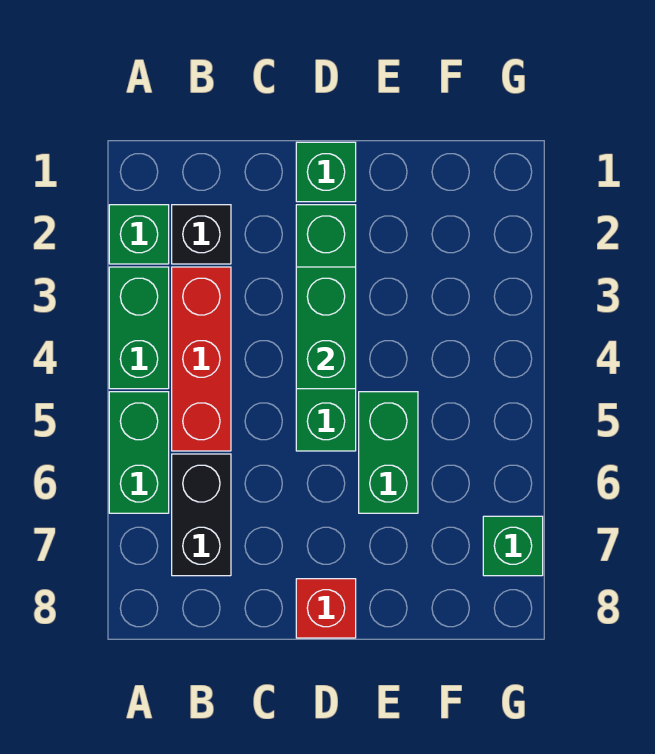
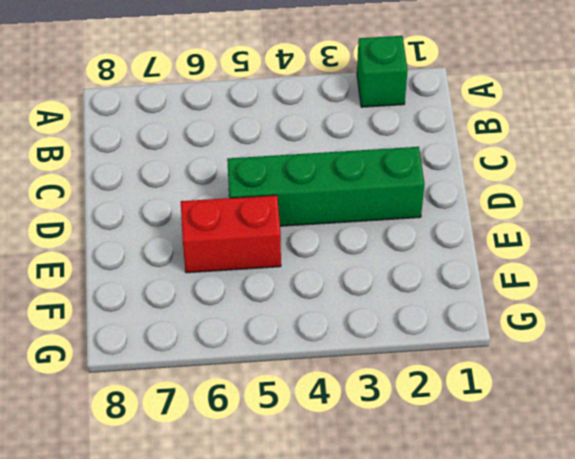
red brick E5:E6 level 1 -> green brick E5:E6 level 1
none -> green brick A3:A4 level 1
none -> green brick A5:A6 level 1
none -> black brick B2 level 1

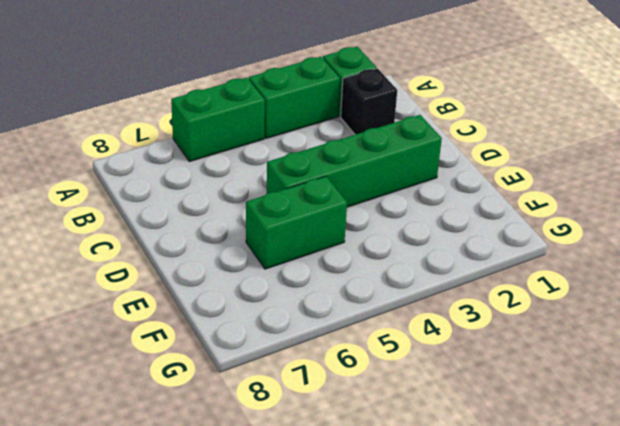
none -> red brick B3:B5 level 1
none -> black brick B6:B7 level 1
none -> green brick D1 level 1

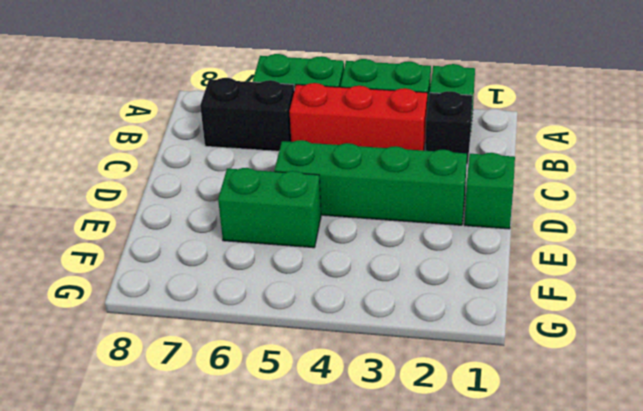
none -> red brick D8 level 1
none -> green brick G7 level 1
none -> green brick D3:D4 level 2

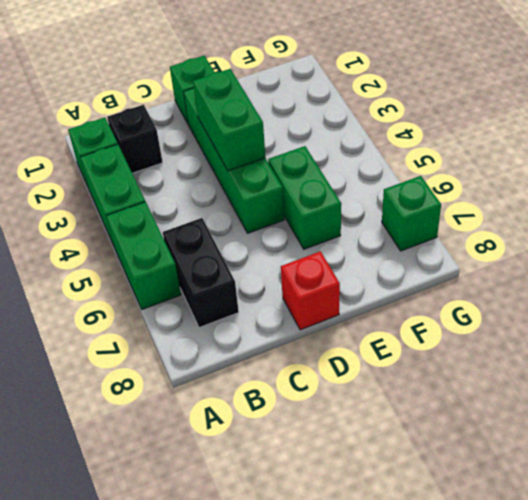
none -> red brick B3:B5 level 1

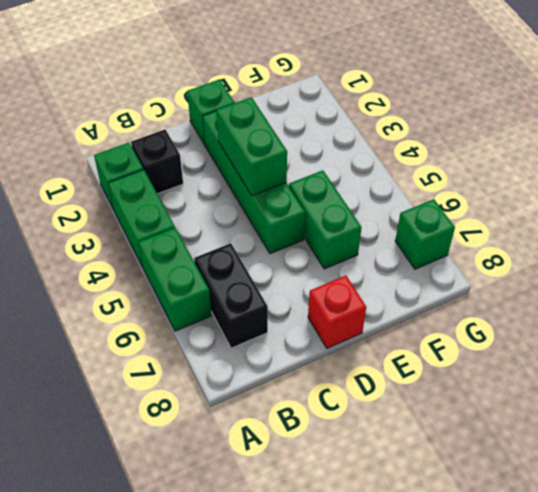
none -> red brick B3:B5 level 1

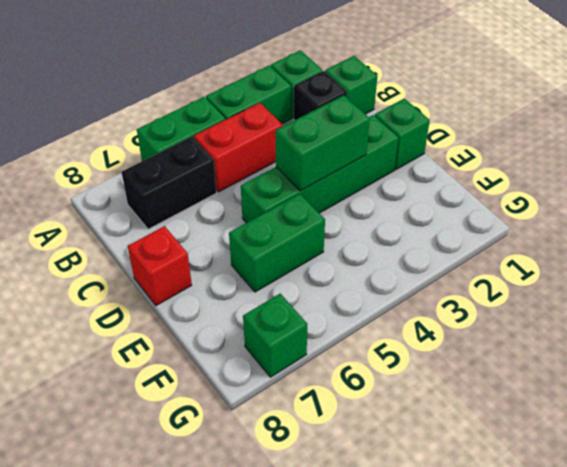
green brick B1 level 1 -> none
red brick B4:B5 level 1 -> red brick B3:B5 level 1

